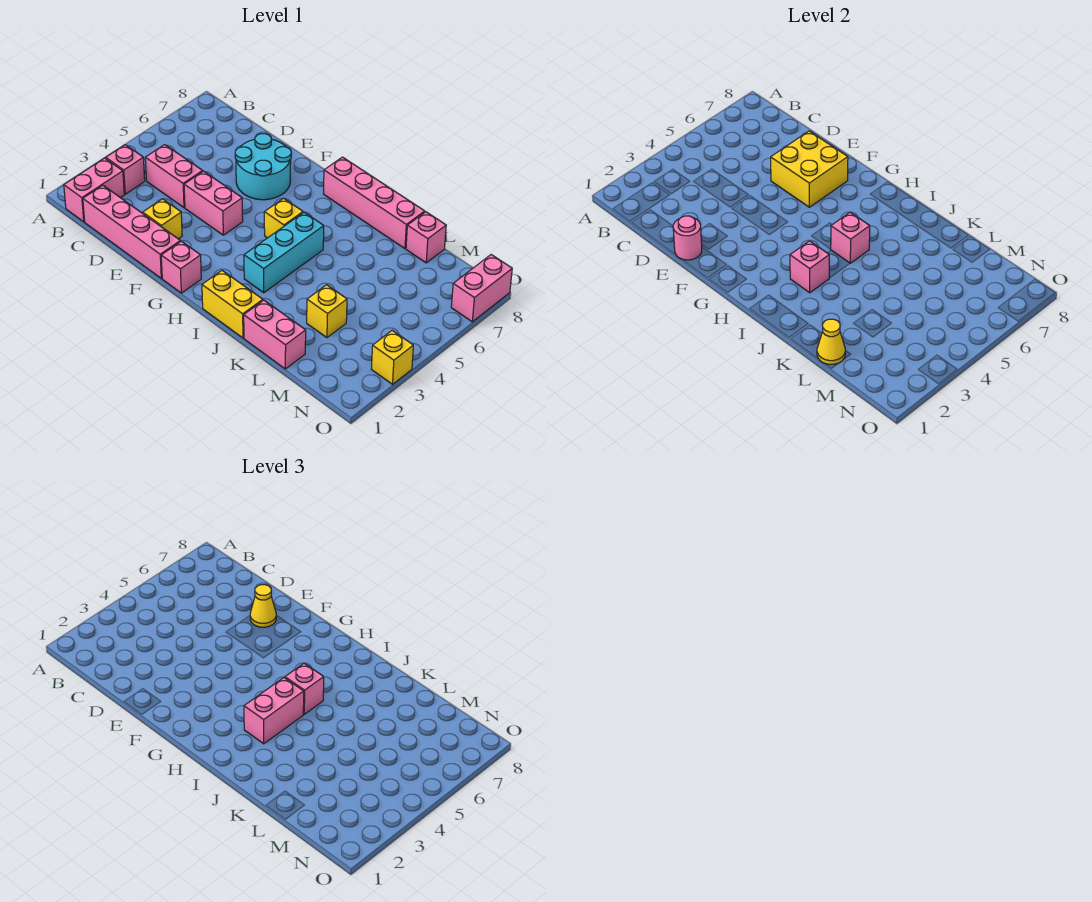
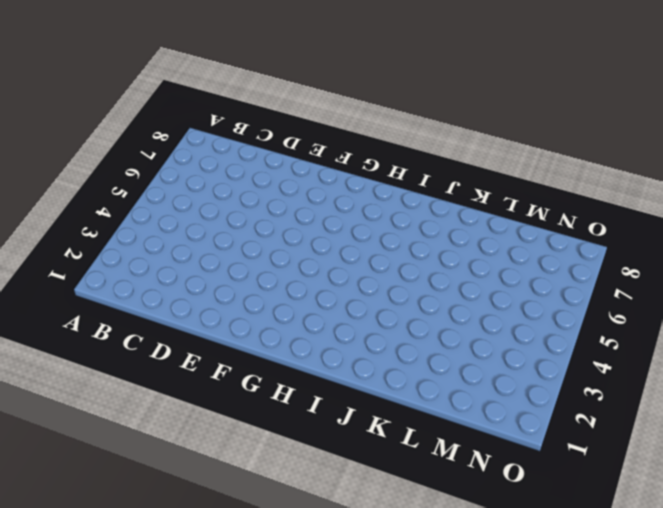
none -> pink brick B1:B2 level 1
none -> pink brick B3 level 1
none -> pink brick C1:F1 level 1

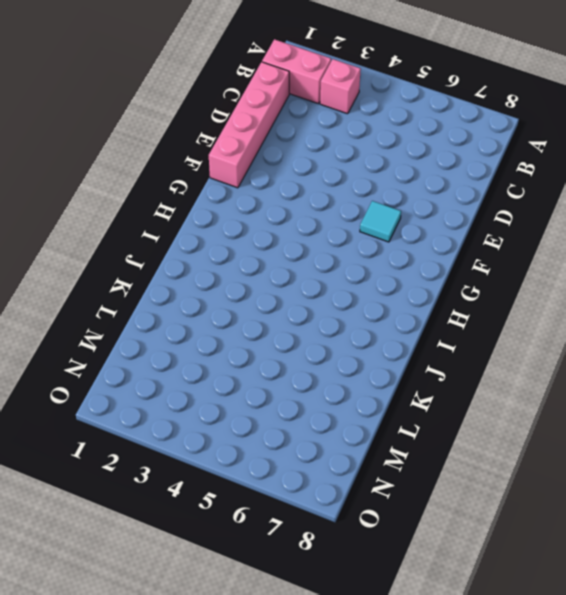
cyan tile F6 level 1 -> cyan round brick E6:F7 level 1
none -> pink brick C4:D4 level 1
none -> yellow brick E2 level 1
none -> pink brick E4:F4 level 1

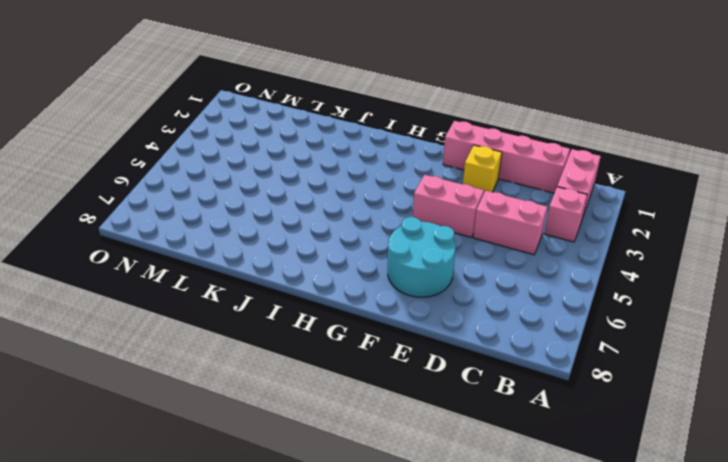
none -> pink brick G1 level 1
none -> yellow brick H5 level 1
none -> pink brick H8:K8 level 1

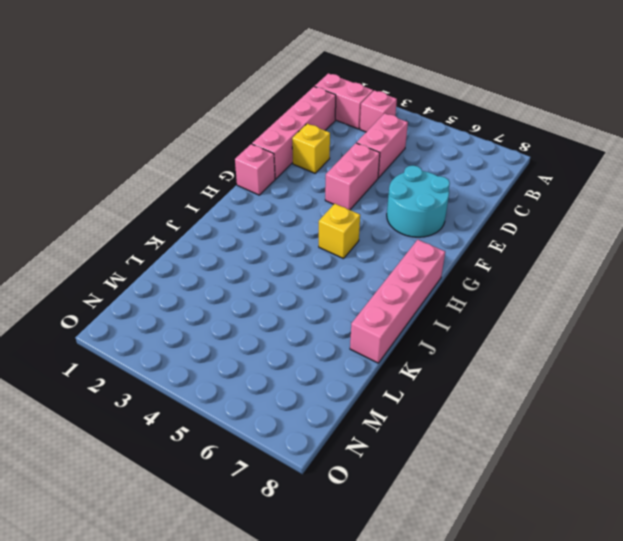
none -> yellow brick I1:J1 level 1
none -> cyan brick I3:I5 level 1
none -> pink brick K1:L1 level 1

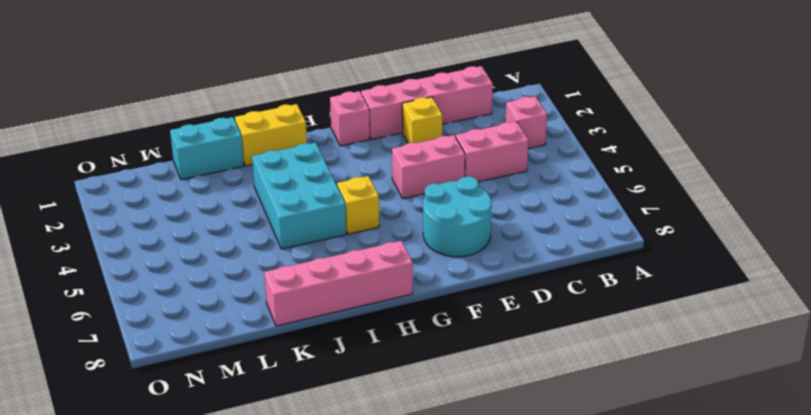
cyan brick I3:J5 level 1 -> cyan brick I3:I5 level 1
cyan brick K1:L1 level 1 -> pink brick K1:L1 level 1
none -> pink brick B1:B2 level 1
none -> yellow brick L3 level 1
none -> pink brick L8 level 1

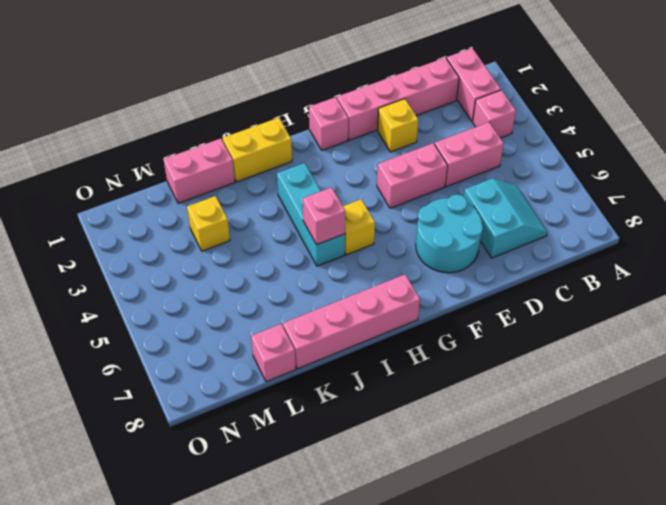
cyan slope C6:D7 level 1 top D -> none
none -> yellow brick O3 level 1
none -> pink brick O7:O8 level 1
none -> pink round brick E1 level 2

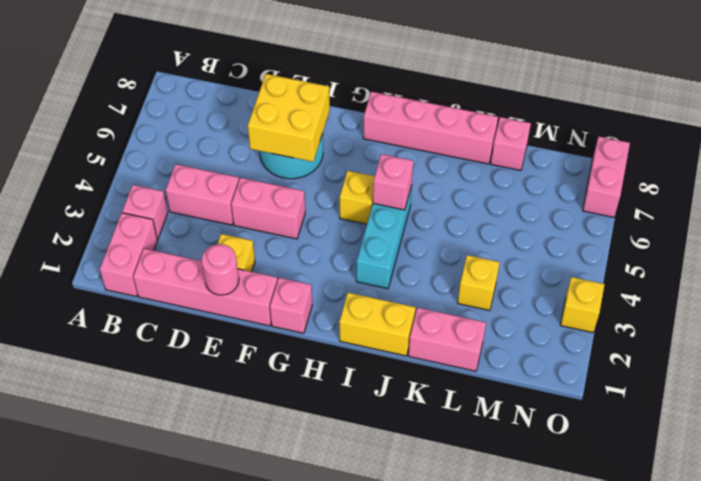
none -> pink brick I3 level 2
none -> yellow cone L1 level 2
none -> yellow cone E7 level 3

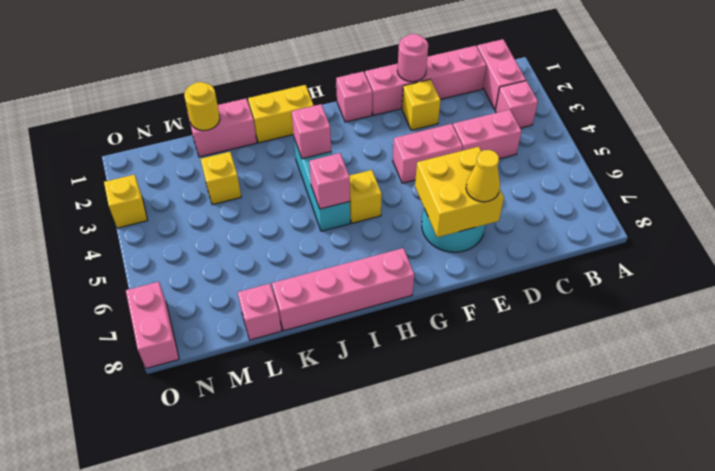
yellow round brick L1 level 2 -> yellow cone L1 level 2
none -> pink brick I3:I4 level 3
none -> pink brick I5 level 3

